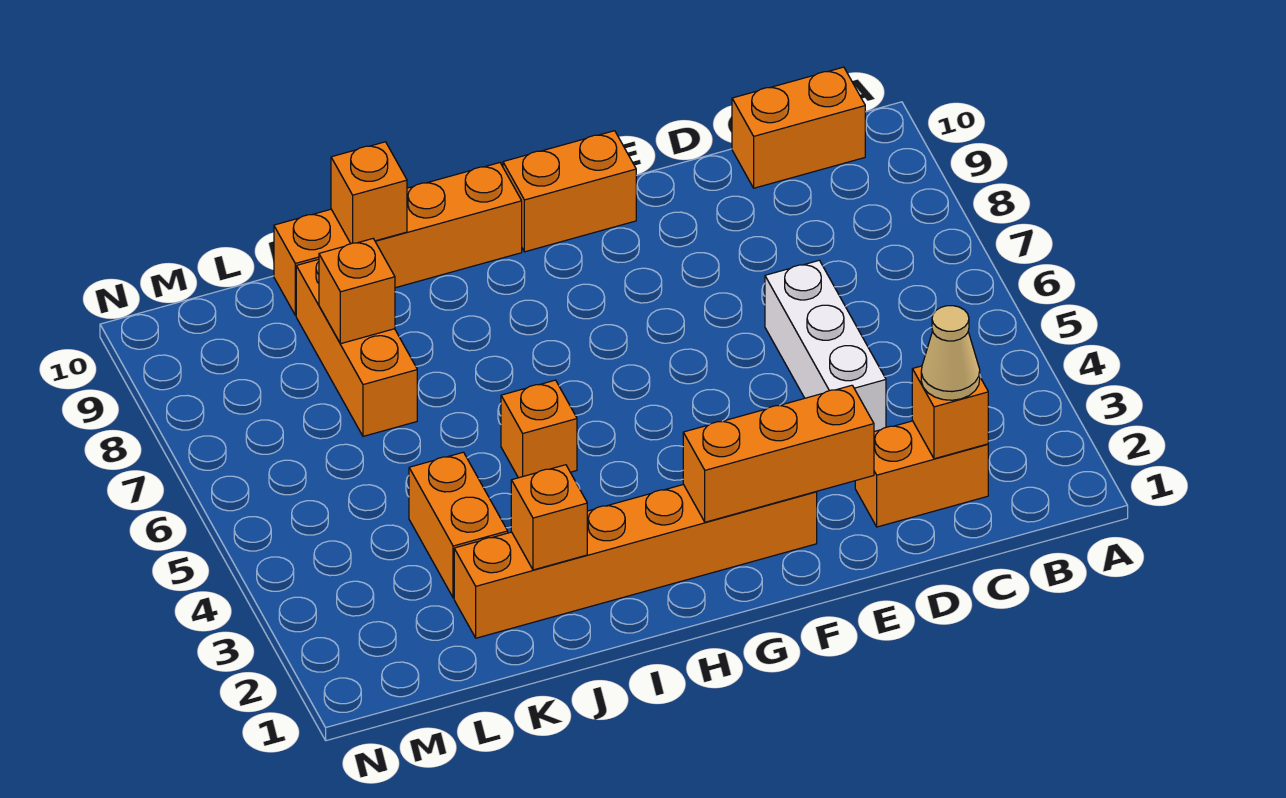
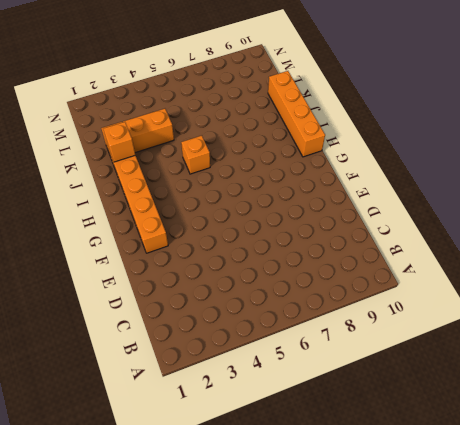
none -> orange brick B10:C10 level 1
none -> orange brick C2:D2 level 1
none -> white brick D4:D6 level 1

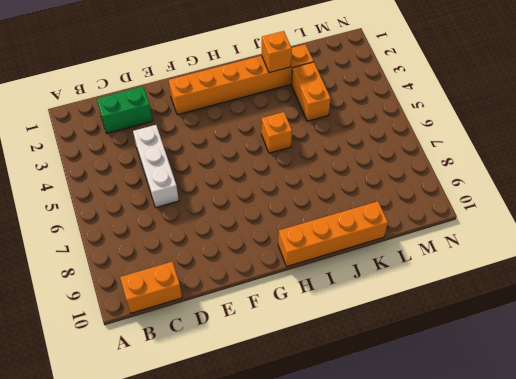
green brick C2:D2 level 1 -> orange brick C2:D2 level 1
none -> orange brick F10:G10 level 1
none -> orange brick K7:K9 level 1
none -> orange brick C2 level 2

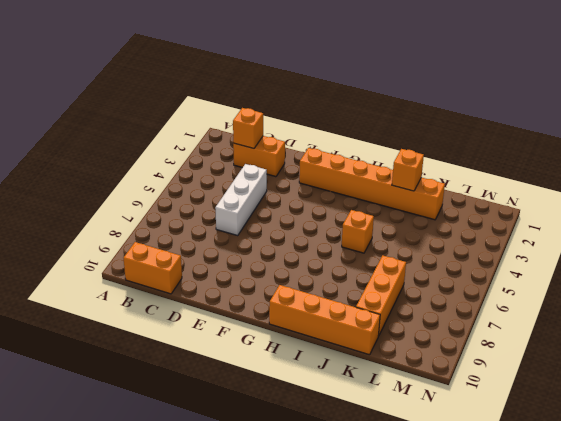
none -> orange brick F10:G10 level 1
none -> orange brick K3:K4 level 1
none -> orange brick E2:G2 level 2

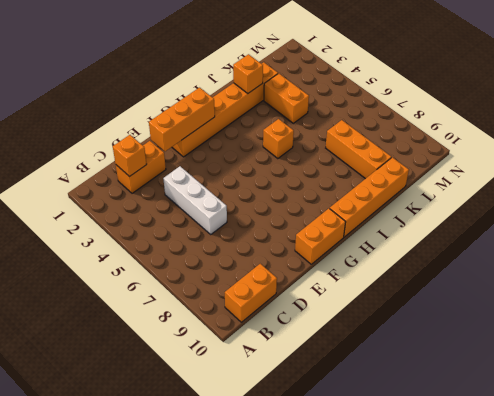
none -> orange brick J10 level 2
none -> orange brick K8 level 2
none -> tan cone C2 level 3

